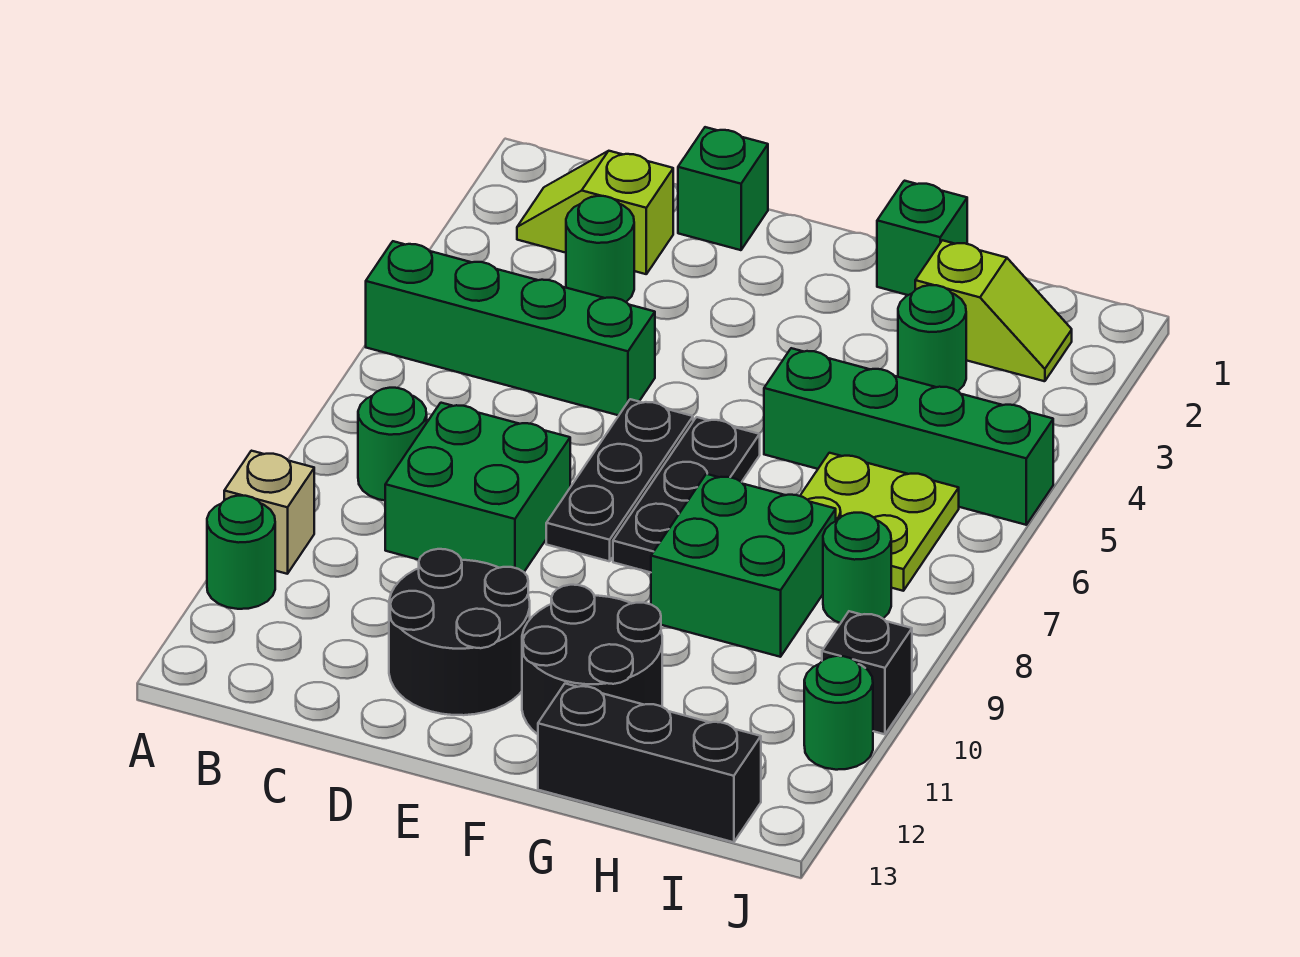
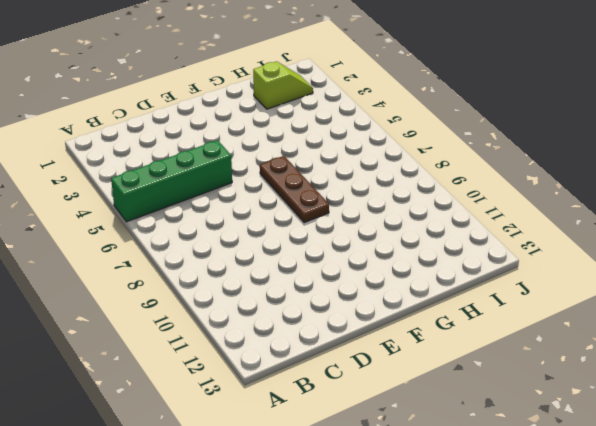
brown plate F6:F8 level 1 -> black plate F6:F8 level 1
none -> tan brick A10 level 1
none -> green round brick A11 level 1
none -> lime slope B2:C2 level 1 top C

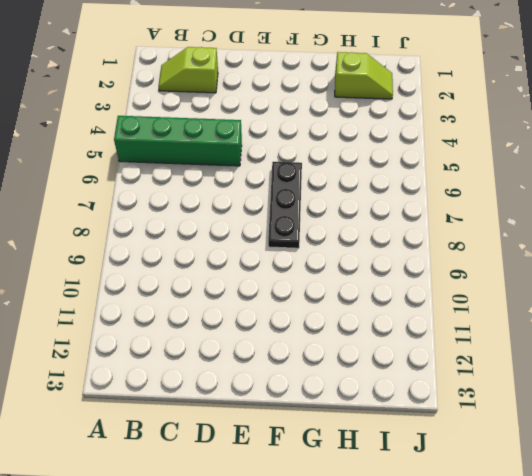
none -> tan brick A10 level 1
none -> green round brick A11 level 1
none -> green round brick B8 level 1

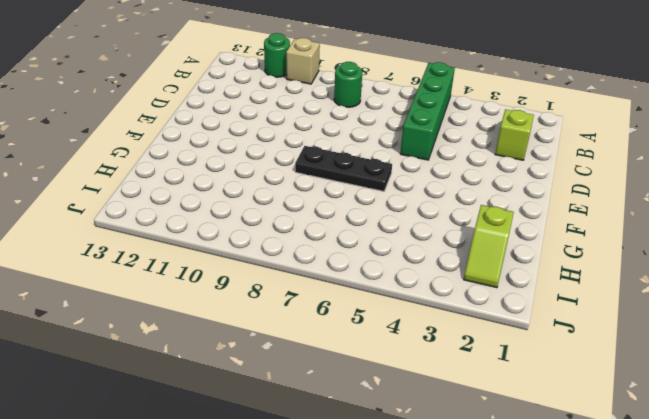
none -> green round brick C3 level 1
none -> green brick C8:D9 level 1
none -> green brick D1 level 1

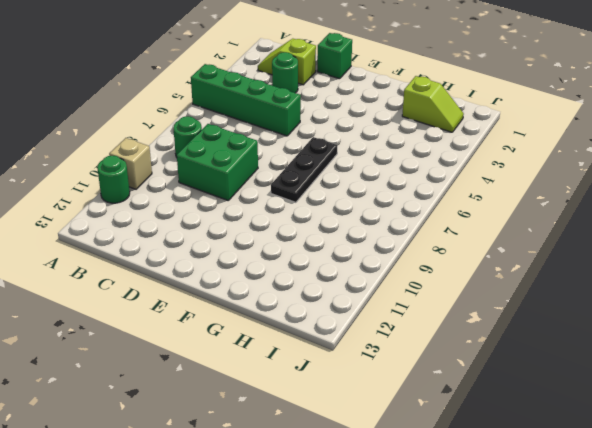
none -> black round brick D11:E12 level 1
none -> black plate E6:E8 level 1
none -> black round brick F11:G12 level 1

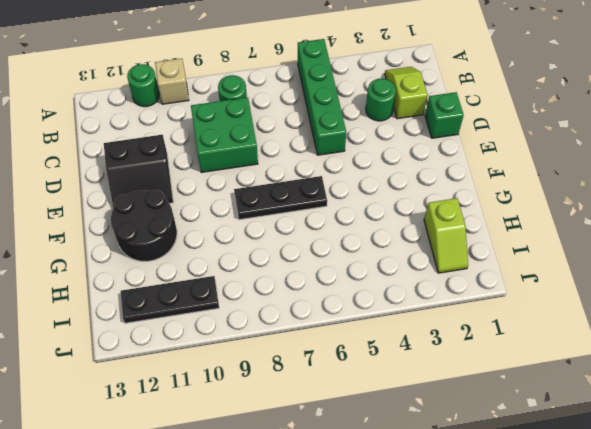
black slope D11:E12 level 1 top D -> black round brick D11:E12 level 1
black plate I10:I12 level 1 -> black plate E6:E8 level 1
none -> green brick G1 level 1
none -> green brick G5:J5 level 1
none -> green brick G8:H9 level 1

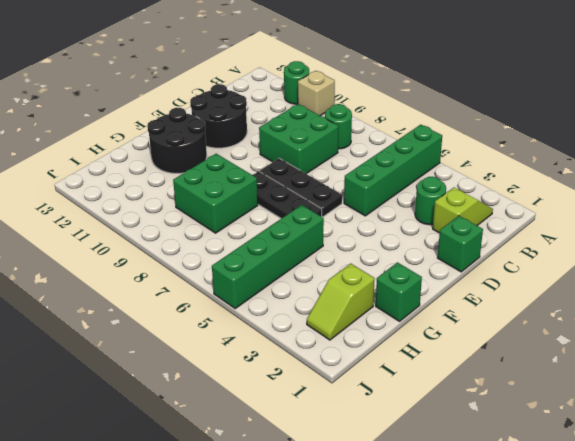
none -> black brick G13:I13 level 1
none -> green round brick H3 level 1
none -> lime plate H6:I7 level 1

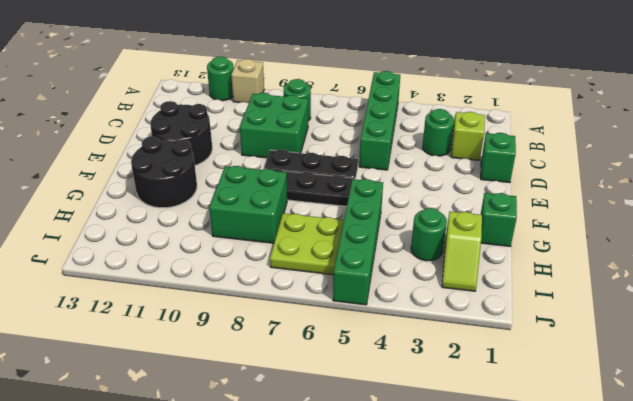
none -> black brick G13:I13 level 1
none -> green round brick I8 level 1
none -> black brick J10 level 1

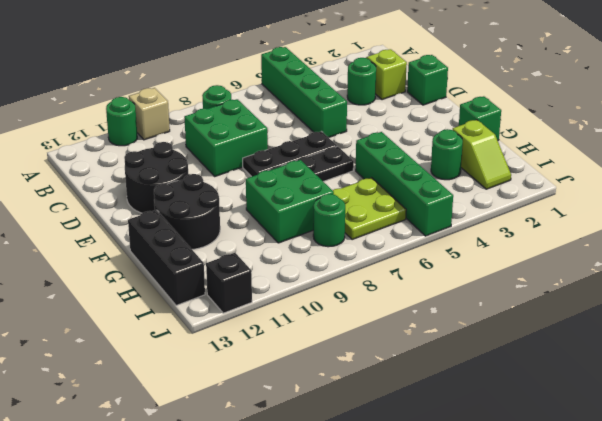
black brick J12 level 1 -> black brick J10 level 1
none -> green round brick J11 level 1

